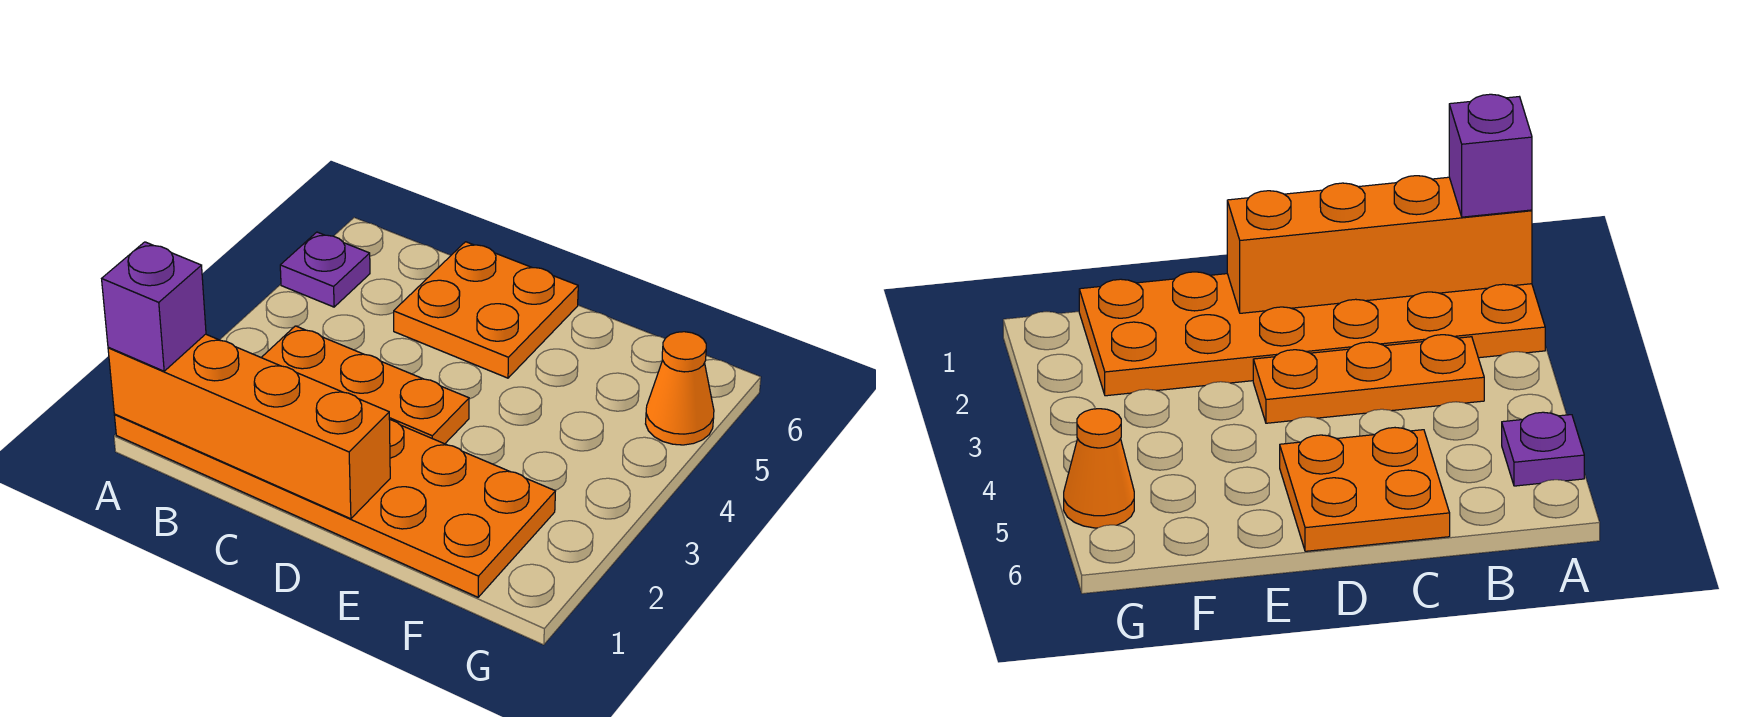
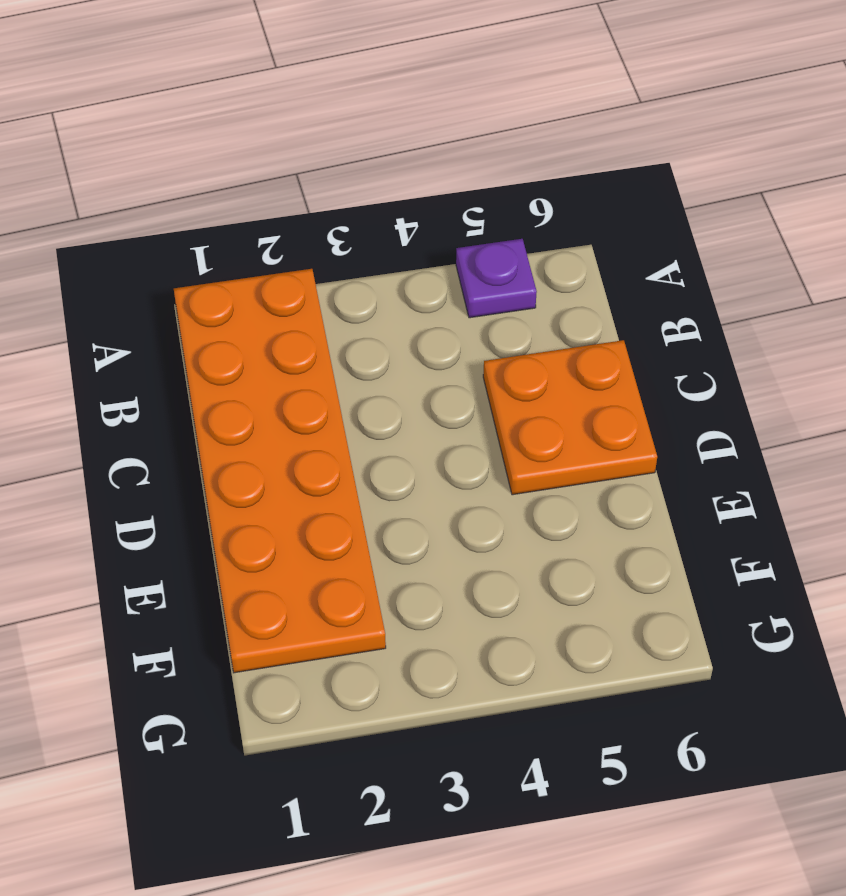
none -> orange plate B3:D3 level 1
none -> orange cone G5 level 1

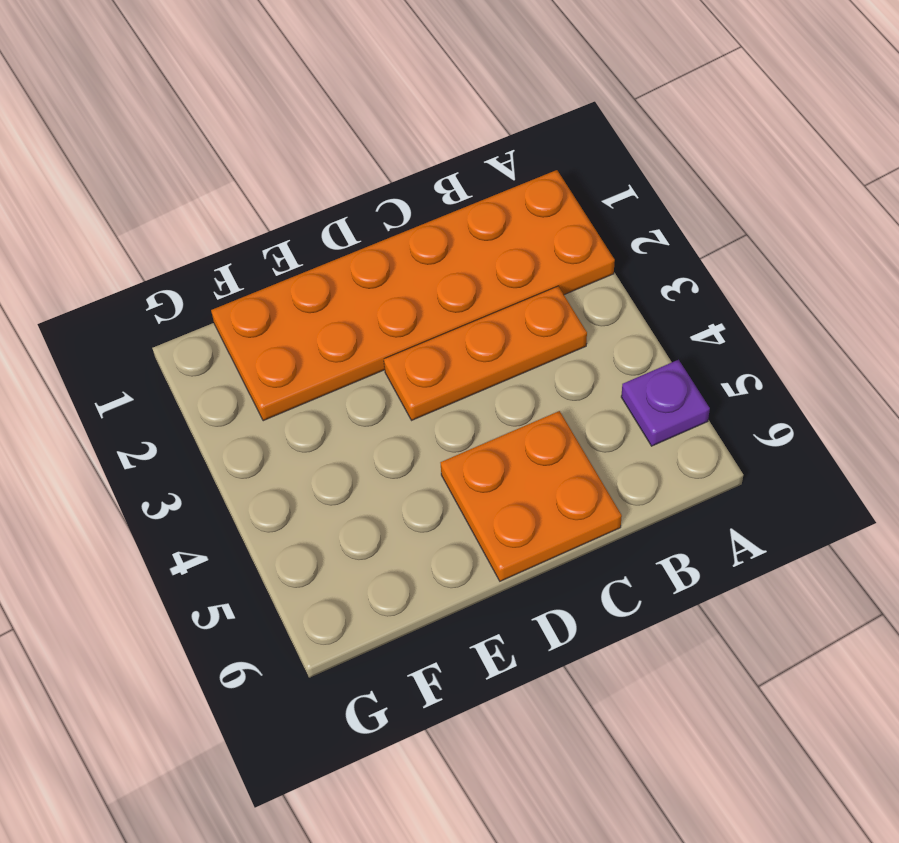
none -> orange cone G5 level 1
none -> orange brick A1:D1 level 2

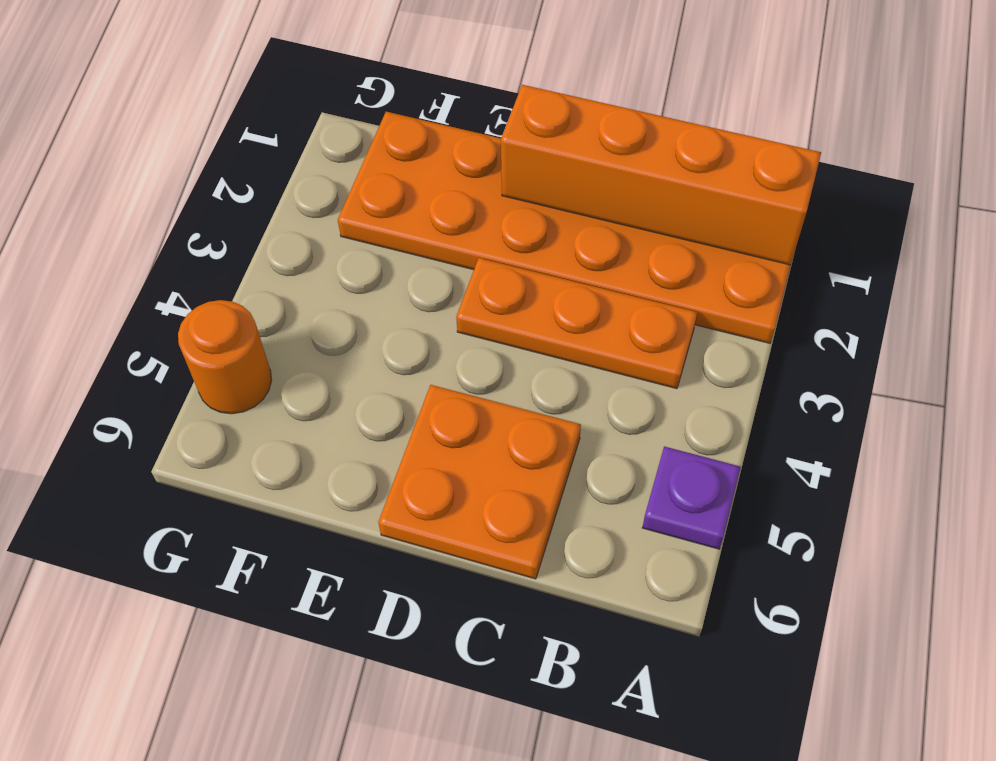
orange round brick G5 level 1 -> orange cone G5 level 1
none -> purple brick A1 level 3

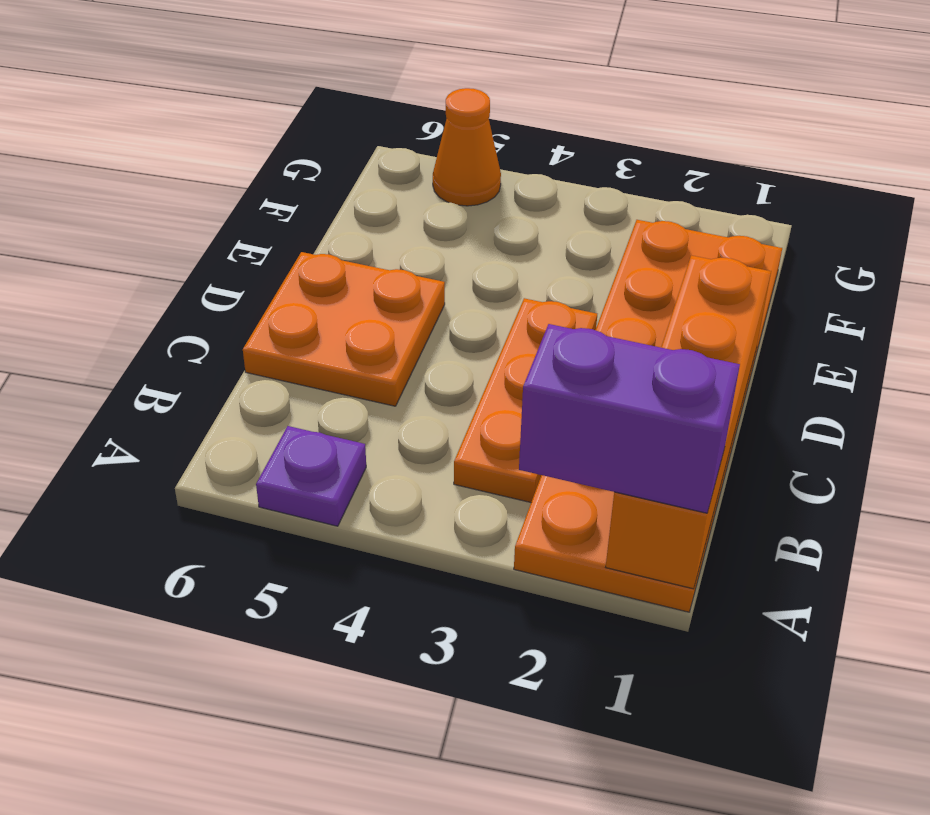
purple brick A1:A2 level 3 -> purple brick A1 level 3

